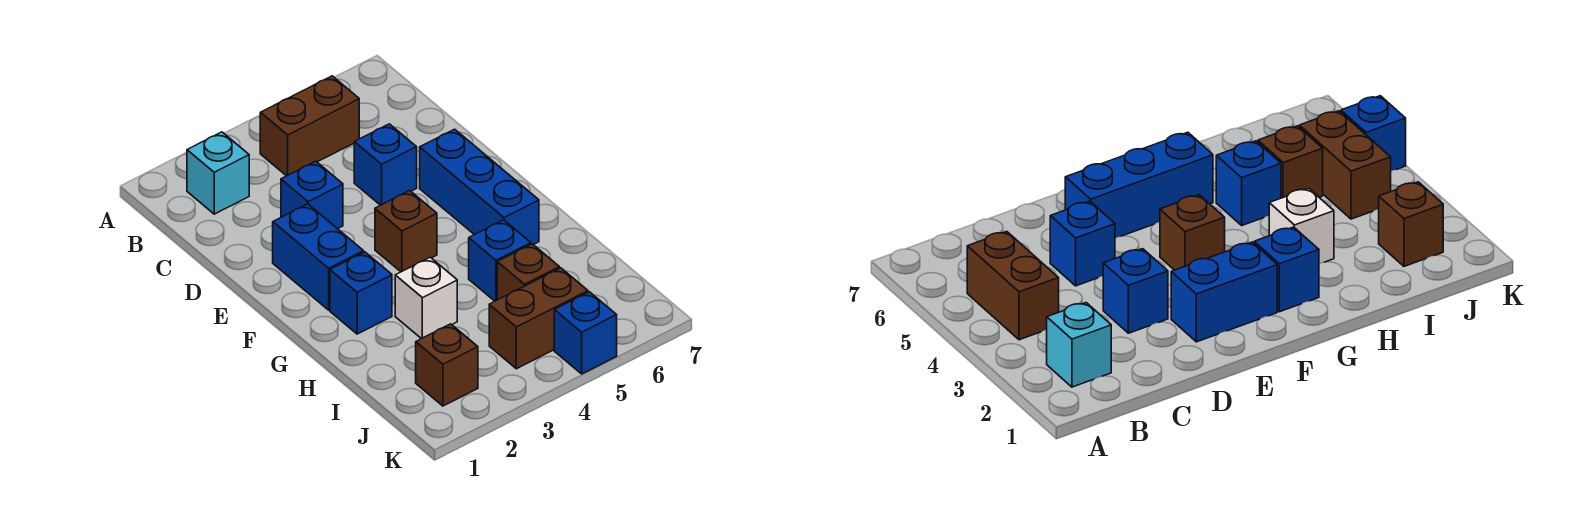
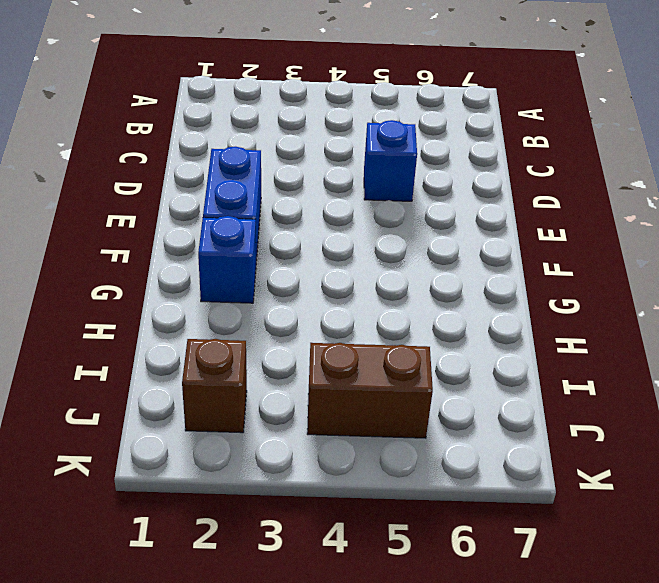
none -> cyan brick B2 level 1
none -> brown brick B4:B5 level 1
none -> blue brick D3 level 1

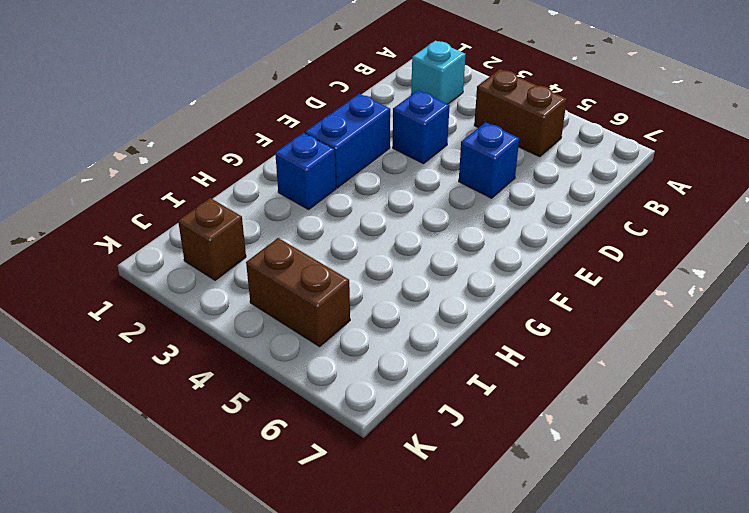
none -> blue brick E6:G6 level 1
none -> brown brick F4 level 1
none -> white brick H3 level 1

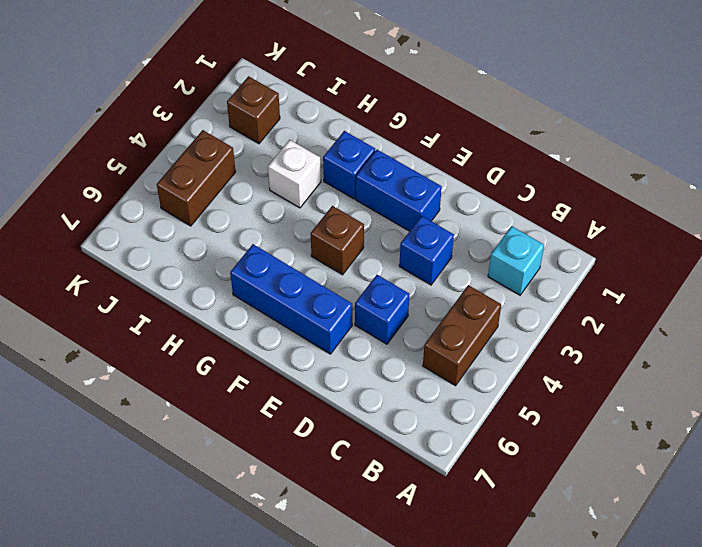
none -> blue brick H5 level 1
none -> brown brick I5 level 1
none -> blue brick K5 level 1

